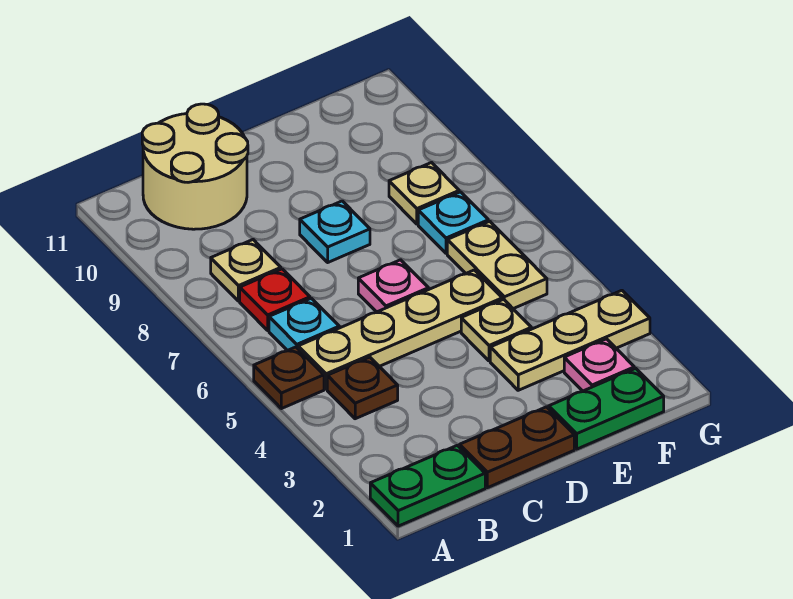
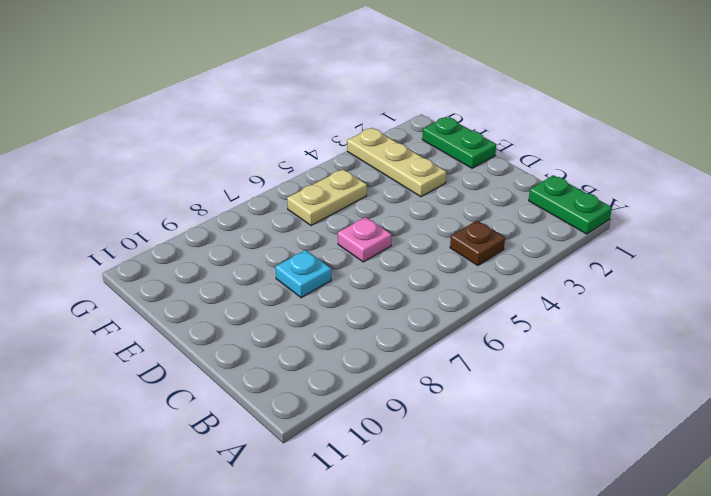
none -> brown plate A5 level 1
none -> tan plate B5:E5 level 1
none -> cyan plate B6 level 1

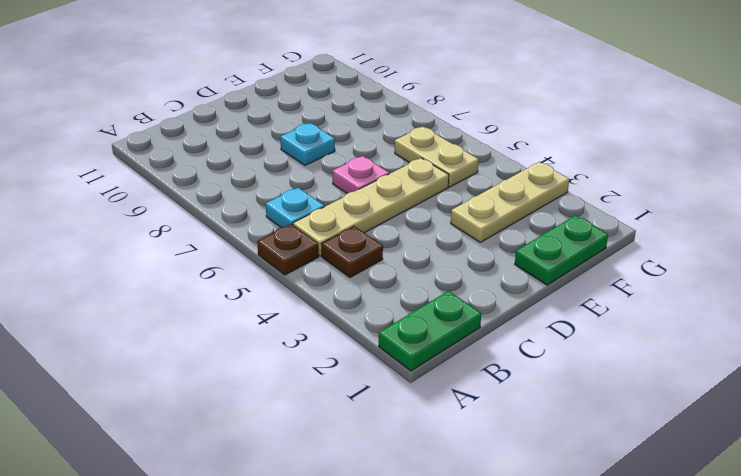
none -> red plate B7 level 1
none -> tan plate B8 level 1
none -> tan round brick B10:C11 level 1

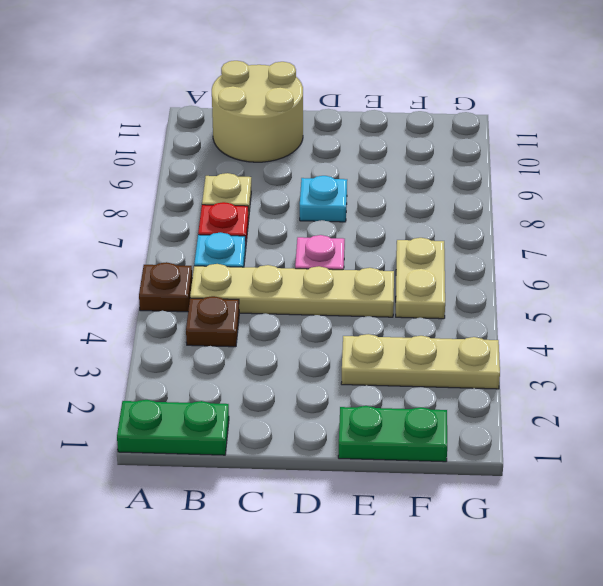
none -> brown plate C1:D1 level 1
none -> tan plate E4 level 1
none -> pink plate F2 level 1

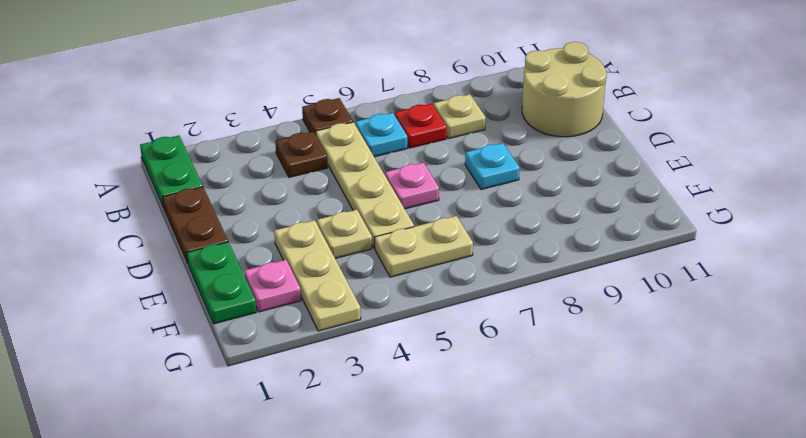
none -> cyan plate F7 level 1
none -> tan plate F8 level 1

